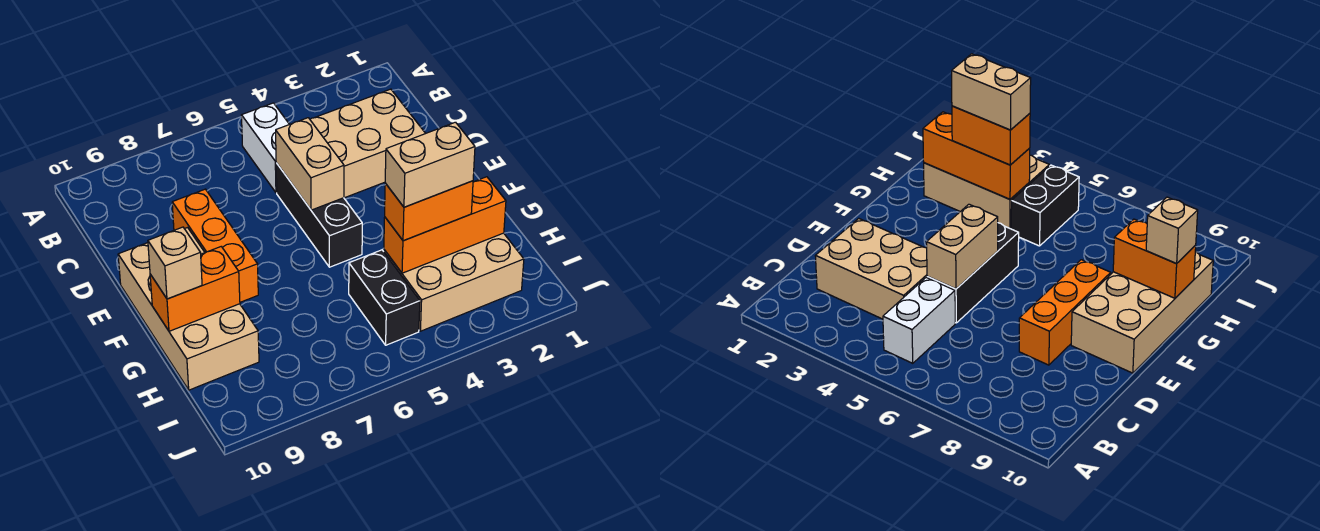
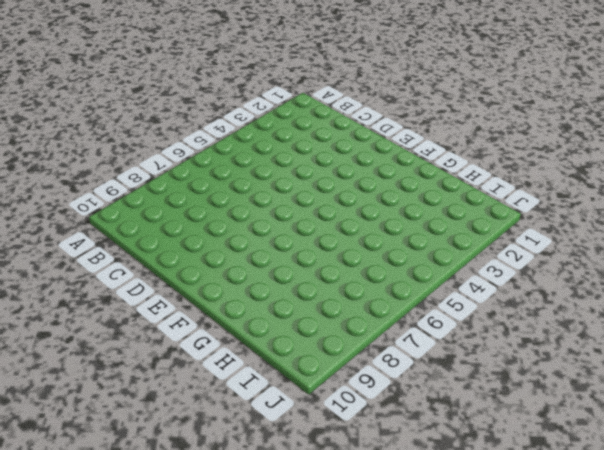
none -> white brick B5:C5 level 1
none -> tan brick C2:D4 level 1
none -> black brick D5:F5 level 1

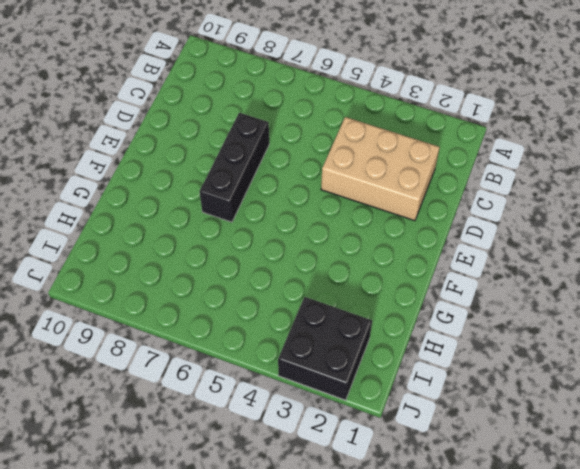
black brick D7:F7 level 1 -> black brick D5:F5 level 1
black brick I2:J3 level 1 -> tan brick H2:I4 level 1
none -> white brick B5:C5 level 1
none -> orange brick D8:F8 level 1
none -> tan brick E9:H10 level 1

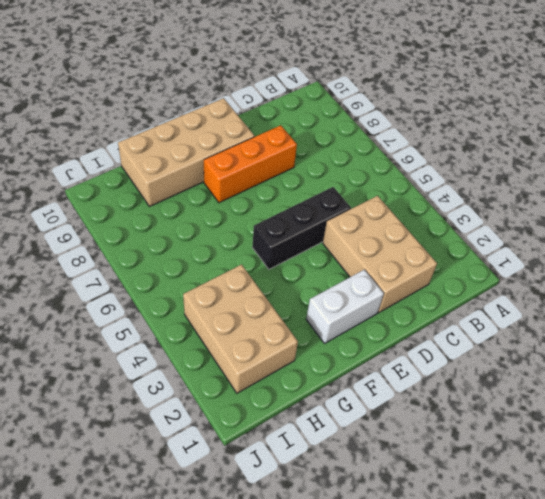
white brick E2:F2 level 1 -> white brick B5:C5 level 1
none -> black brick H5:I5 level 1
none -> tan brick D5:E5 level 2
none -> orange brick G9:G10 level 2

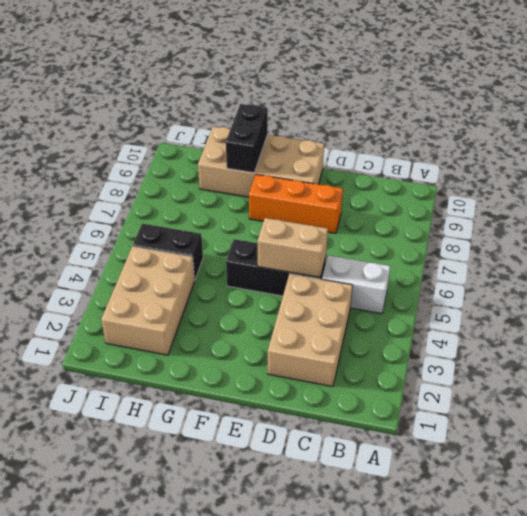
black brick G9:G10 level 2 -> orange brick G9:G10 level 2
none -> orange brick H2:H4 level 2
none -> tan brick G10 level 3
none -> orange brick H3:H4 level 3

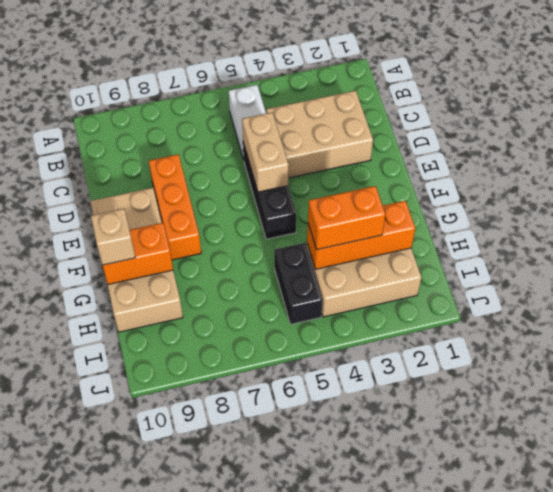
none -> tan brick H3:H4 level 4

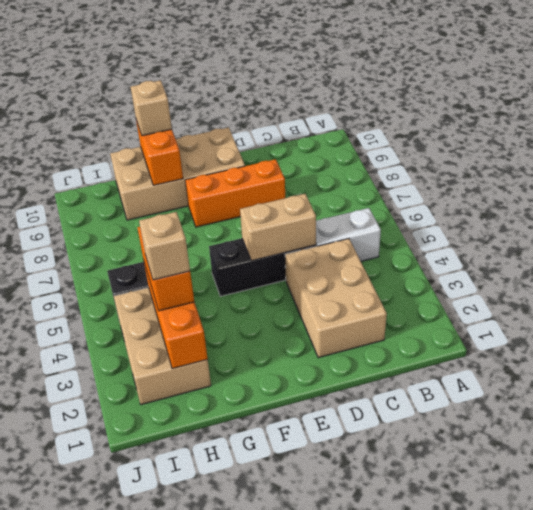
tan brick H3 level 4 -> tan brick H3:H4 level 4

